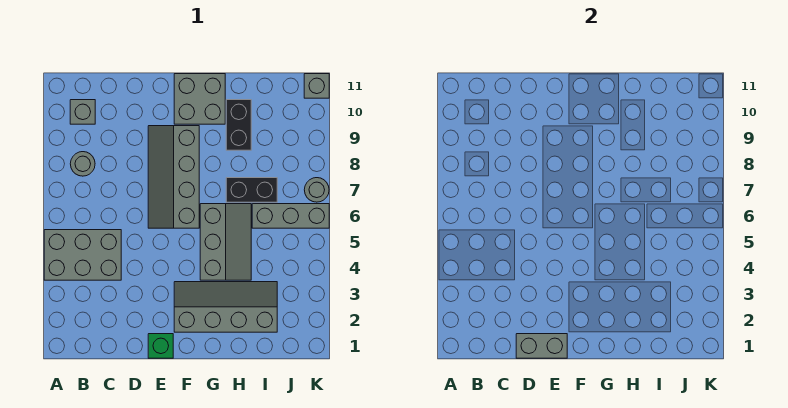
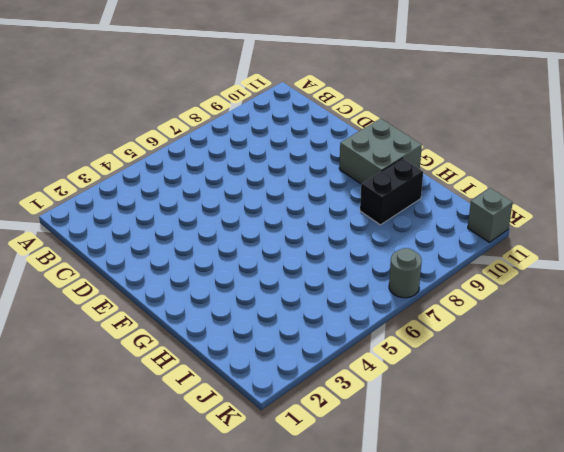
none -> grey brick A4:C5 level 1
none -> grey round brick B8 level 1
none -> grey brick B10 level 1

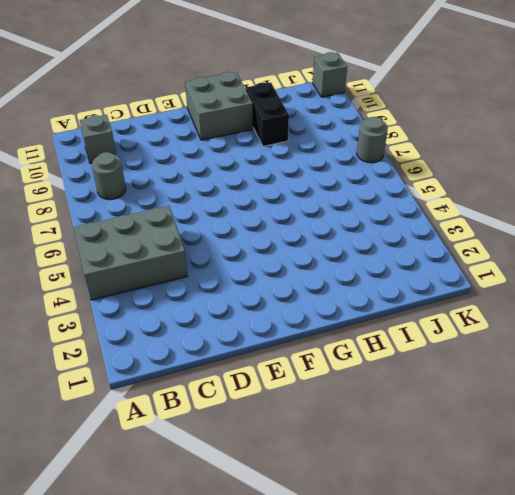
none -> green brick E1 level 1
none -> grey slope E6:F9 level 1 top F
none -> grey slope F2:I3 level 1 top 2

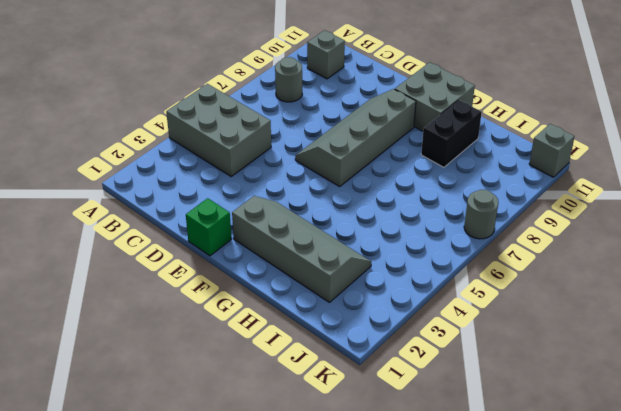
none -> grey slope G4:H6 level 1 top G
none -> black brick H7:I7 level 1
none -> grey brick I6:K6 level 1

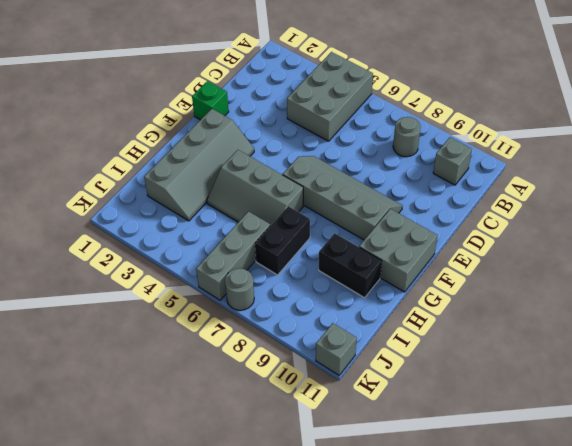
none -> grey brick D1:E1 level 2

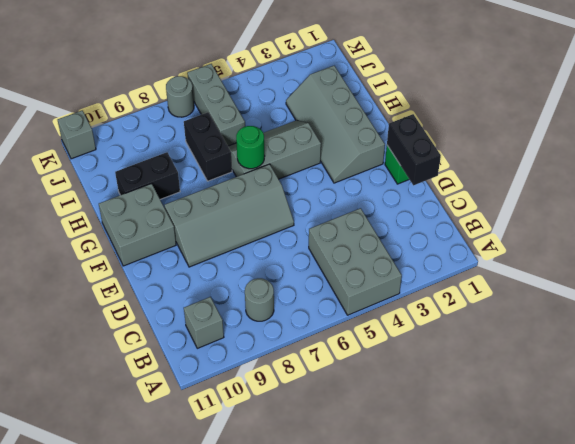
black brick D1:E1 level 2 -> grey brick D1:E1 level 2
green round brick G6 level 2 -> none

